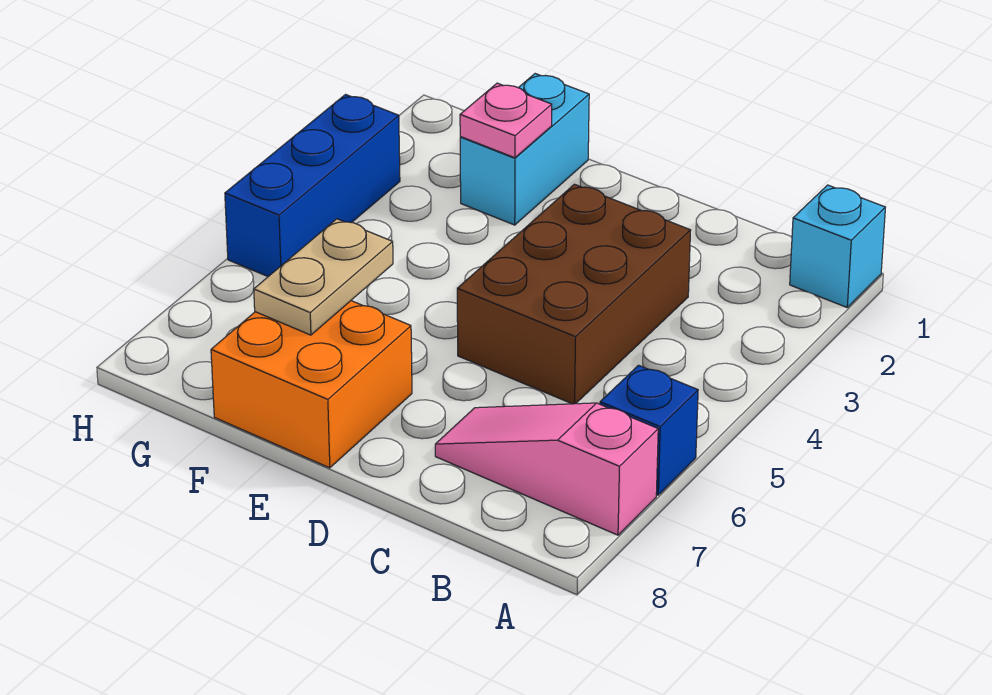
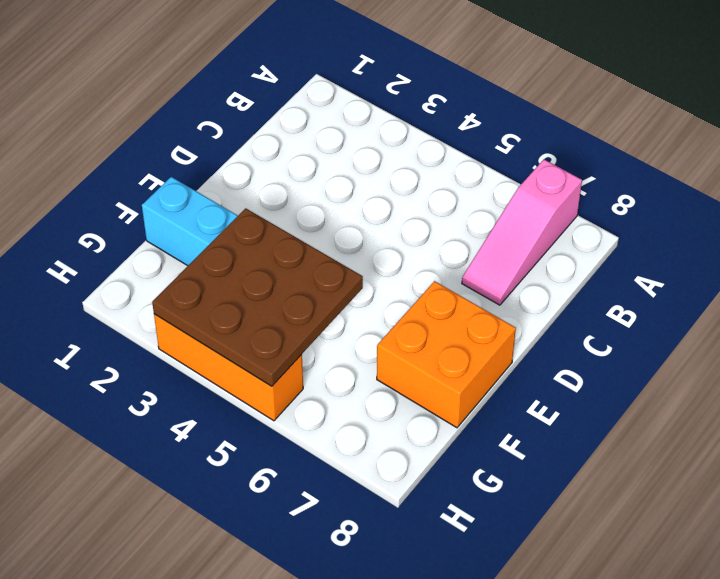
brown plate F3:H5 level 2 -> none
orange brick H3:H5 level 1 -> blue brick H3:H5 level 1
none -> cyan brick A1 level 1
none -> blue brick A6 level 1

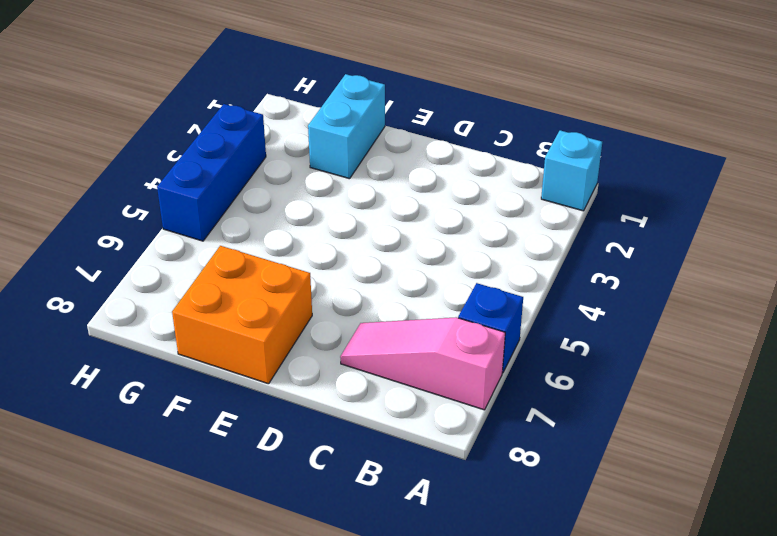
none -> brown brick C3:D5 level 1
none -> pink plate F2 level 2

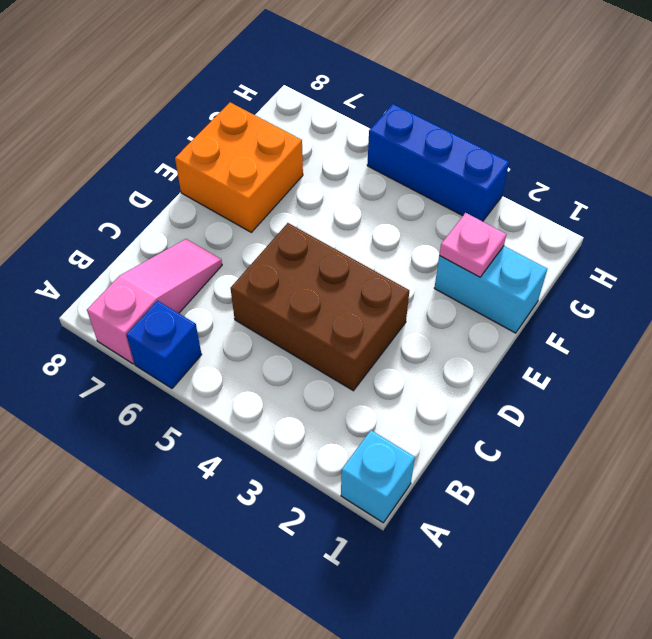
none -> tan plate F6:F7 level 2

